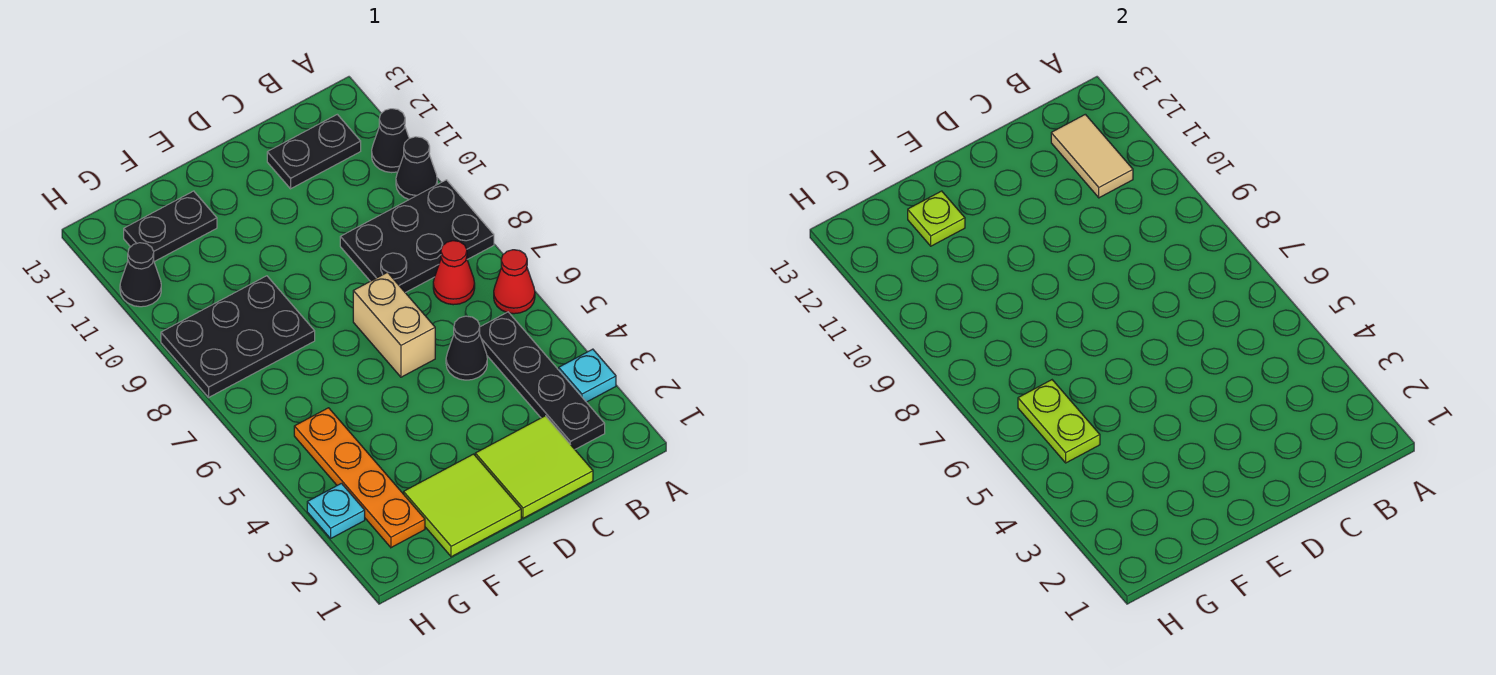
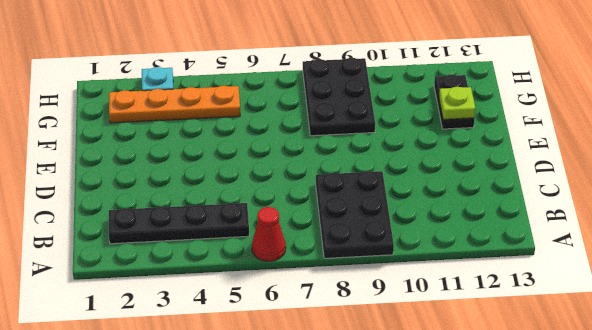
none -> cyan plate A3 level 1
none -> black cone A10 level 1
none -> black cone A11 level 1

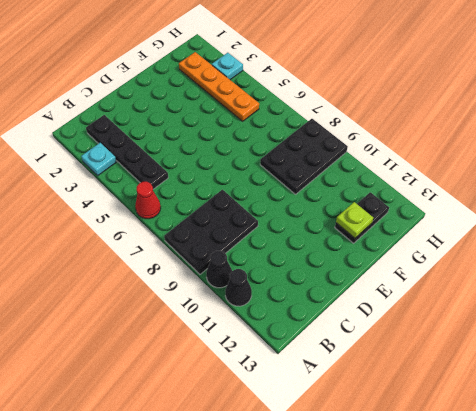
none -> red cone B7 level 1
none -> black plate B12:C12 level 1
none -> lime tile C1:D2 level 1

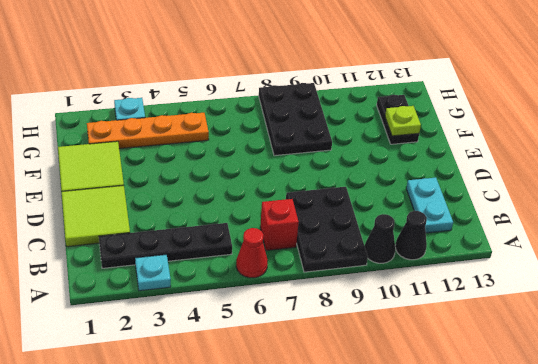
red brick B7 level 1 -> red cone B7 level 1
cyan plate B12:C12 level 1 -> black plate B12:C12 level 1
none -> black cone C5 level 1
none -> tan brick D6:D7 level 1
none -> black cone H11 level 1

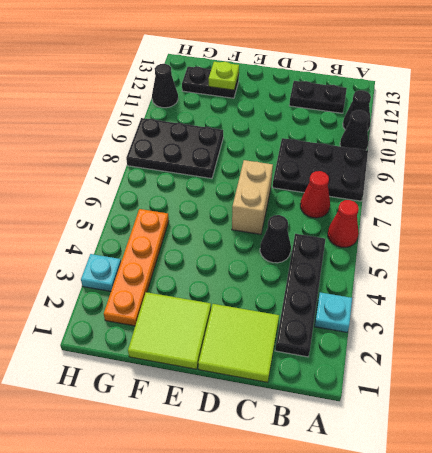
none -> tan tile B11:B12 level 2
none -> lime plate G5:G6 level 2

